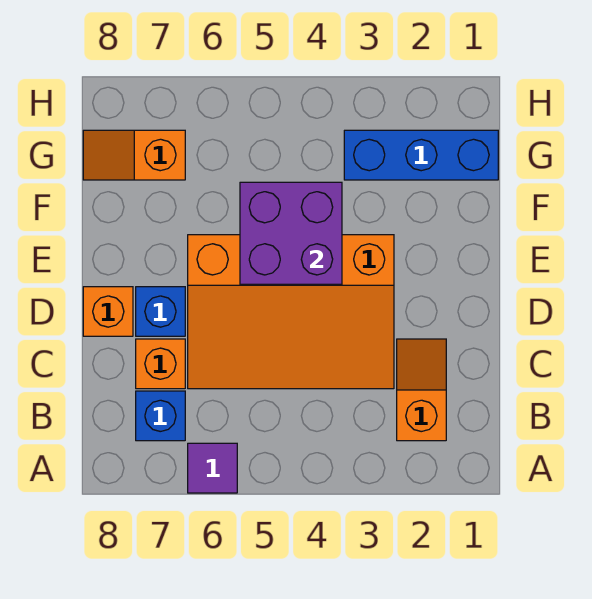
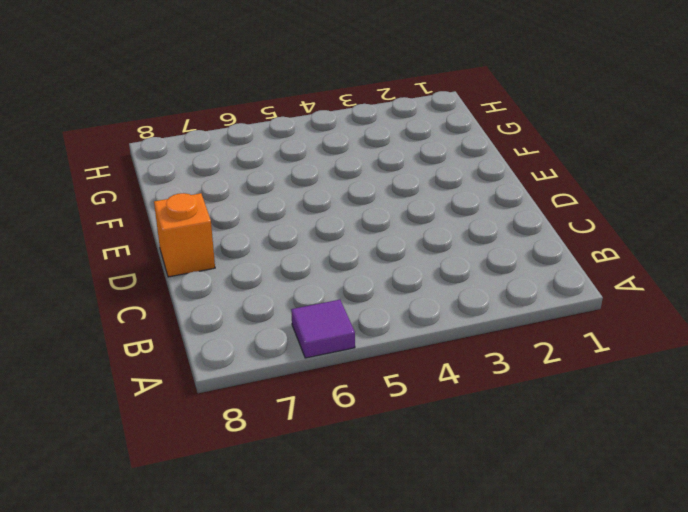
none -> orange slope B2:C2 level 1 top B
none -> blue brick B7 level 1

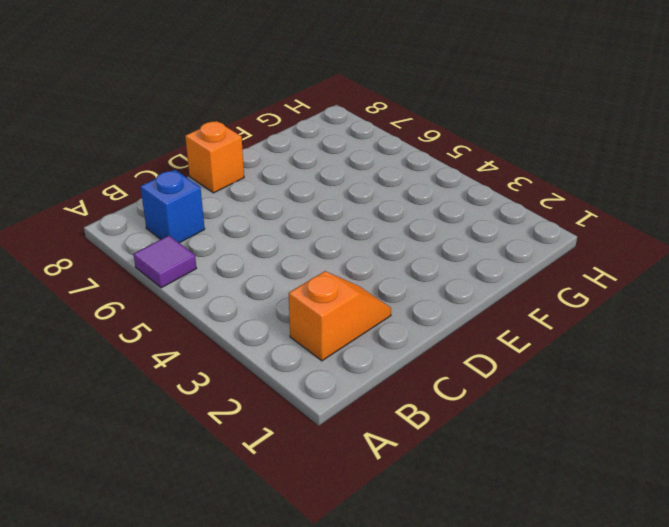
none -> orange slope C3:E6 level 1 top E
none -> orange brick C7 level 1

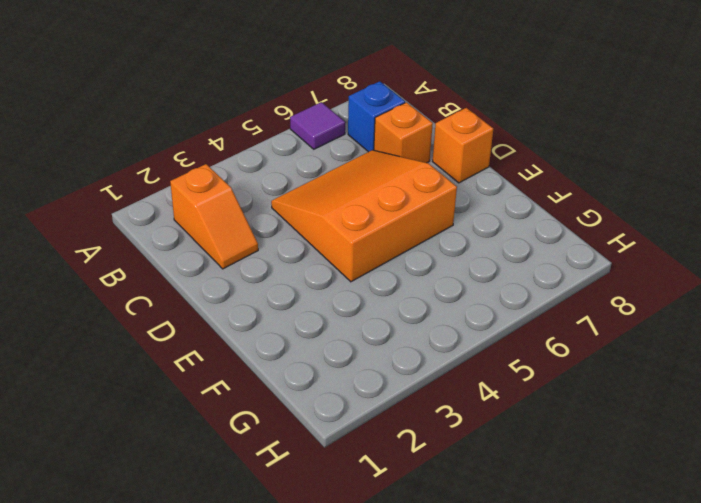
orange slope C4:E6 level 1 top E -> orange slope C3:E6 level 1 top E
none -> blue brick D7 level 1
none -> blue brick G1:G3 level 1

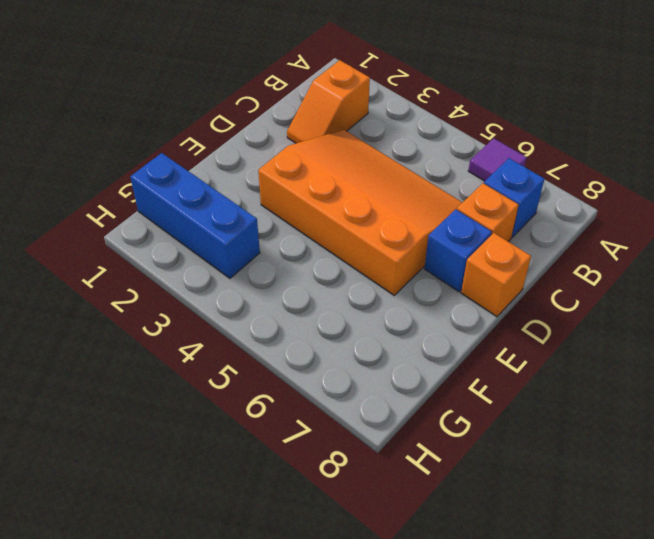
none -> orange slope G7:G8 level 1 top 7
none -> purple brick E4:F5 level 2

